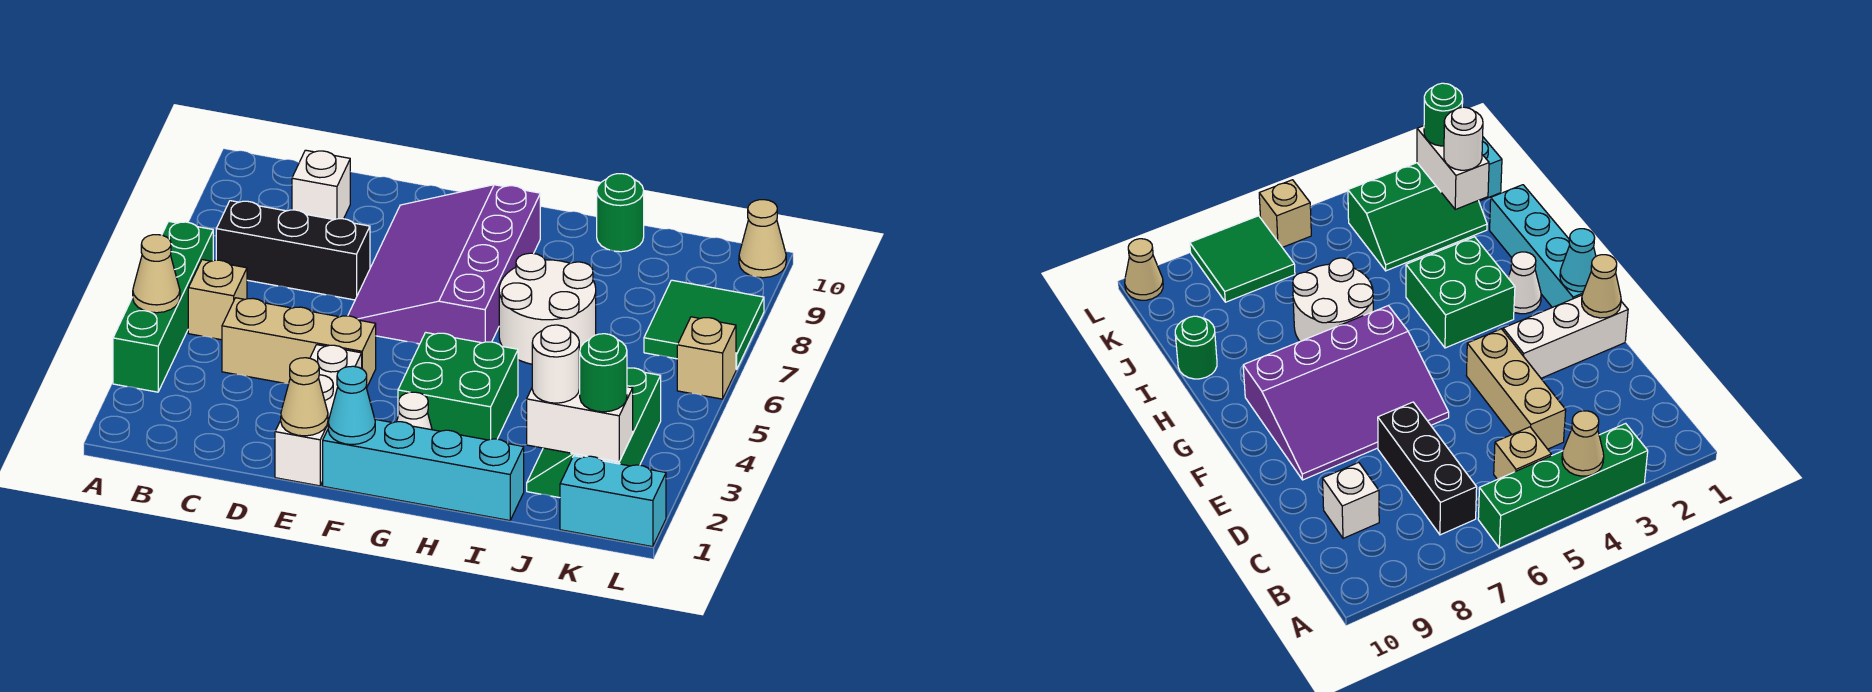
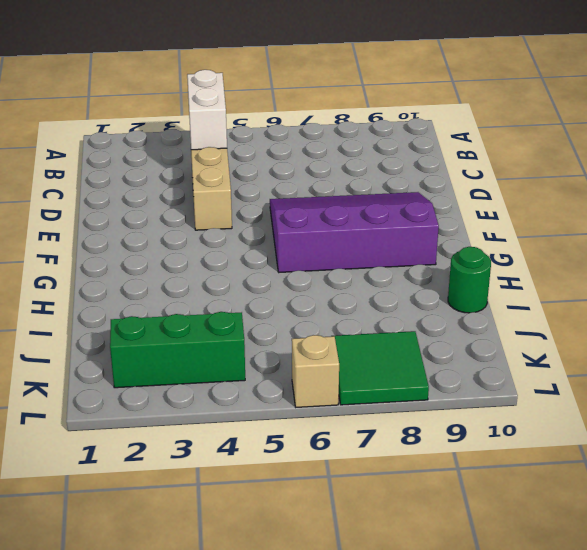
white brick B4:C4 level 2 -> white brick J2:K2 level 2
none -> green brick A3:A6 level 1
none -> tan brick B5 level 1
none -> black brick B7:D7 level 1

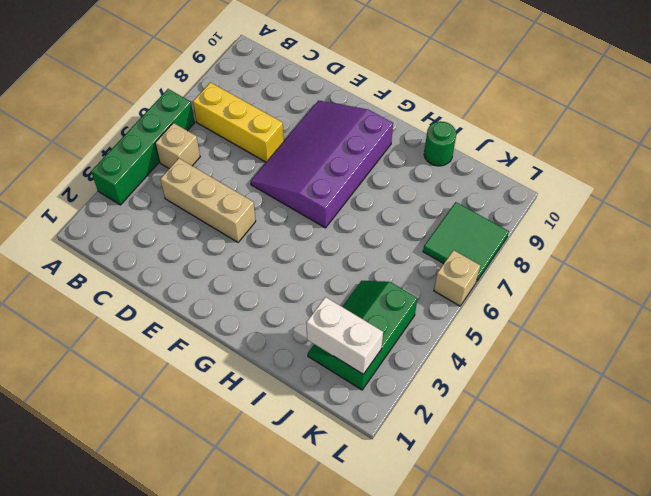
yellow brick B7:D7 level 1 -> black brick B7:D7 level 1
none -> white brick C9 level 1
none -> white brick E1:E3 level 1
none -> cyan brick F1:I1 level 1

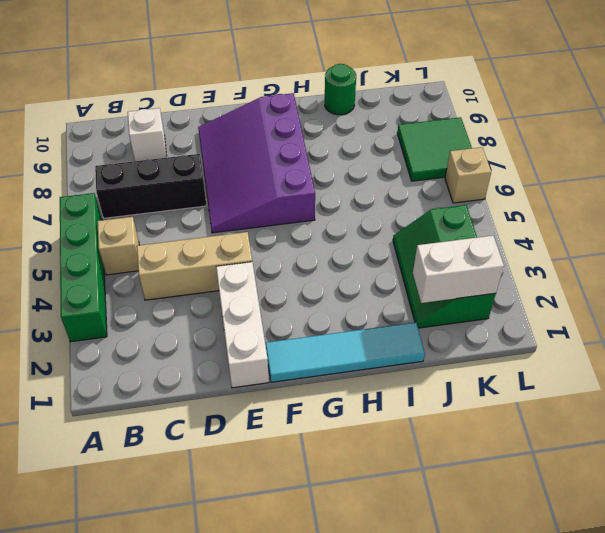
cyan tile F1:I1 level 1 -> cyan brick F1:I1 level 1
none -> white cone G2 level 1
none -> green brick G3:H4 level 1
none -> white round brick H6:I7 level 1

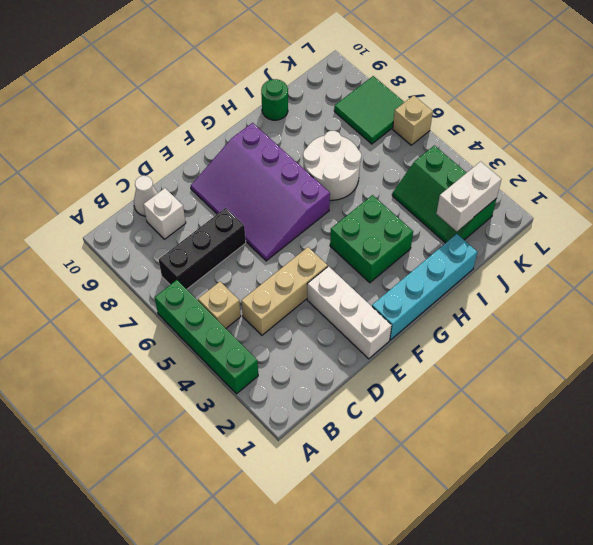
white cone C10 level 1 -> white cone G2 level 1
none -> cyan brick K1:L1 level 1
none -> tan cone L10 level 1
none -> tan cone A4 level 2

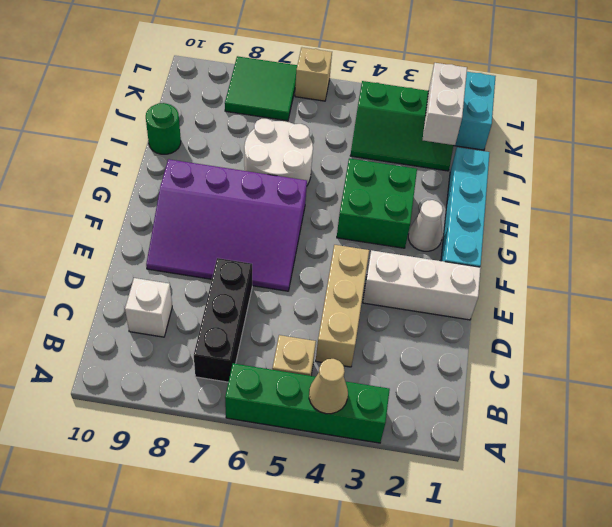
none -> tan cone L10 level 1
none -> tan cone E1 level 2
none -> cyan cone F1 level 2

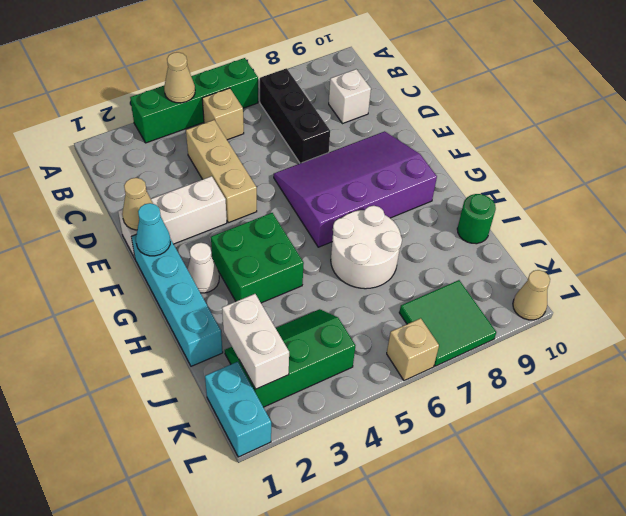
none -> white round brick J2 level 3
none -> green round brick K2 level 3

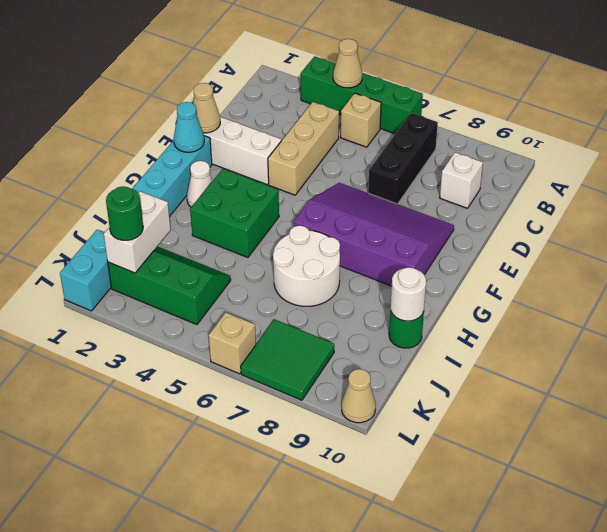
white round brick I10 level 2 -> white round brick J2 level 3

